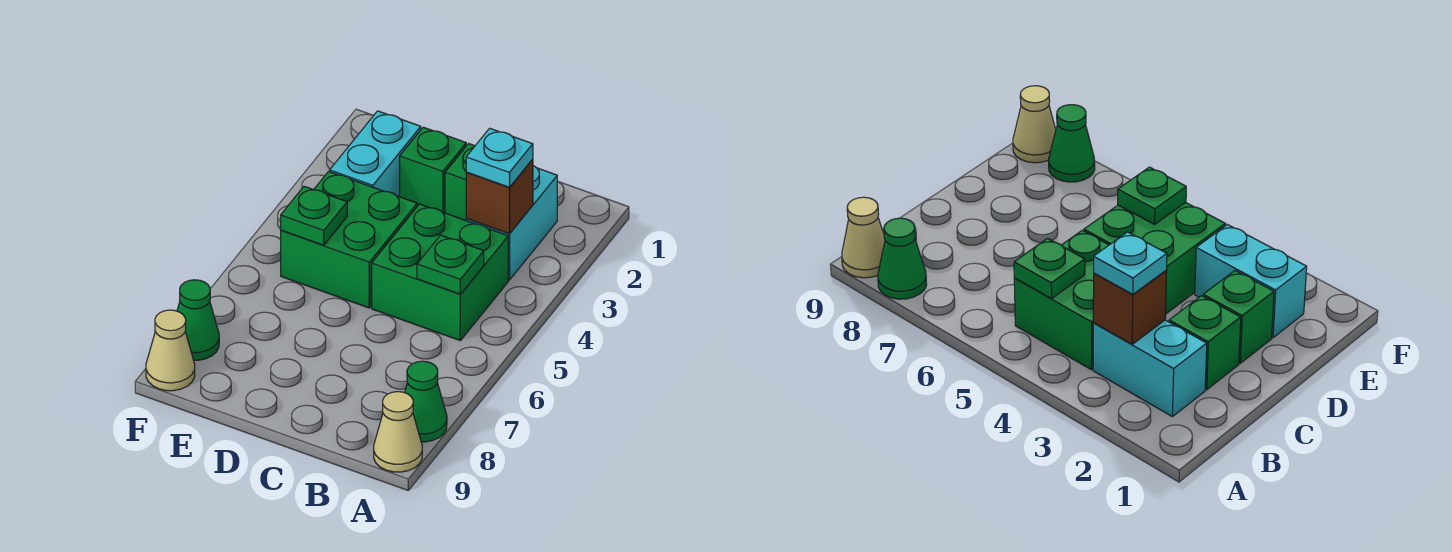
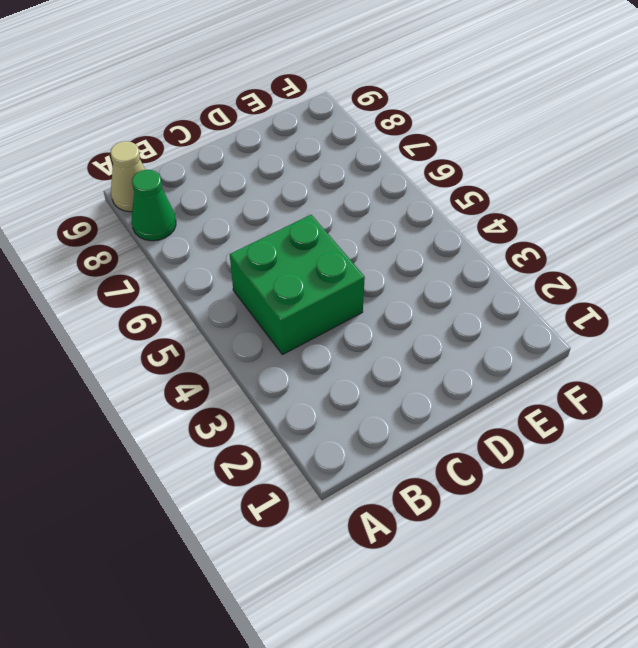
none -> cyan brick B2:B3 level 1
none -> green brick C2 level 1
none -> green brick D2 level 1

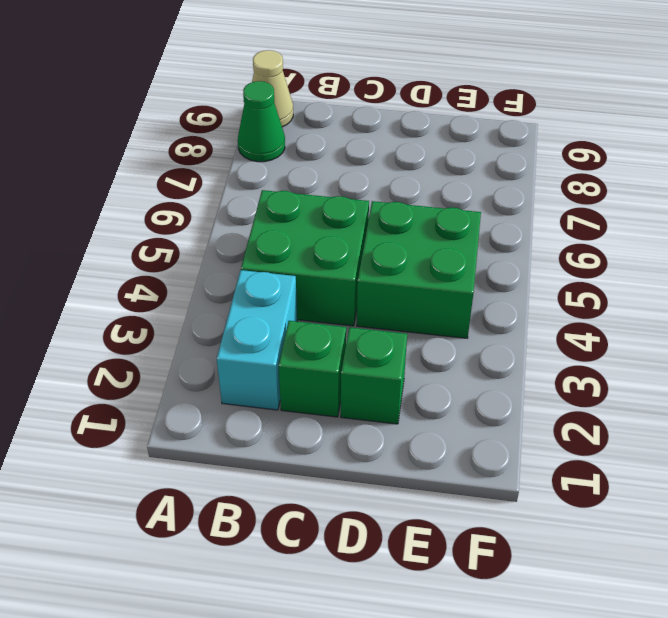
none -> cyan brick E2:E3 level 1
none -> green cone F8 level 1
none -> tan cone F9 level 1

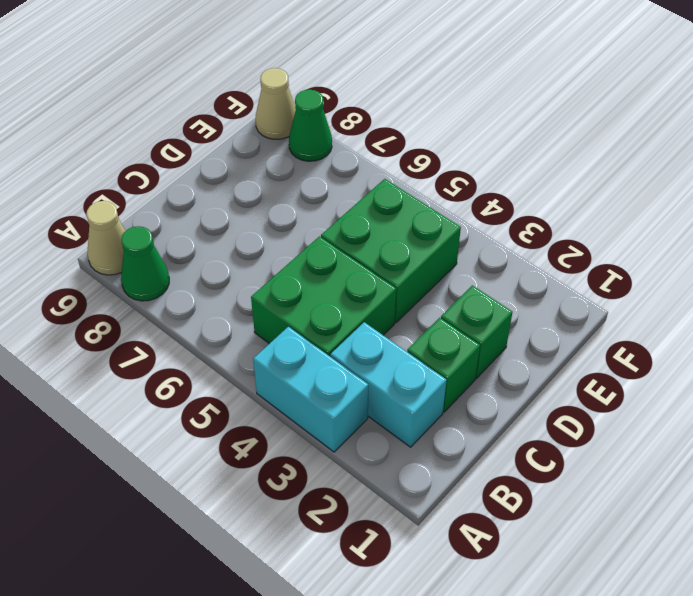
cyan brick A3:A4 level 1 -> cyan brick E2:E3 level 1
none -> brown brick B3 level 2
none -> green plate B5 level 2
none -> green plate E5 level 2

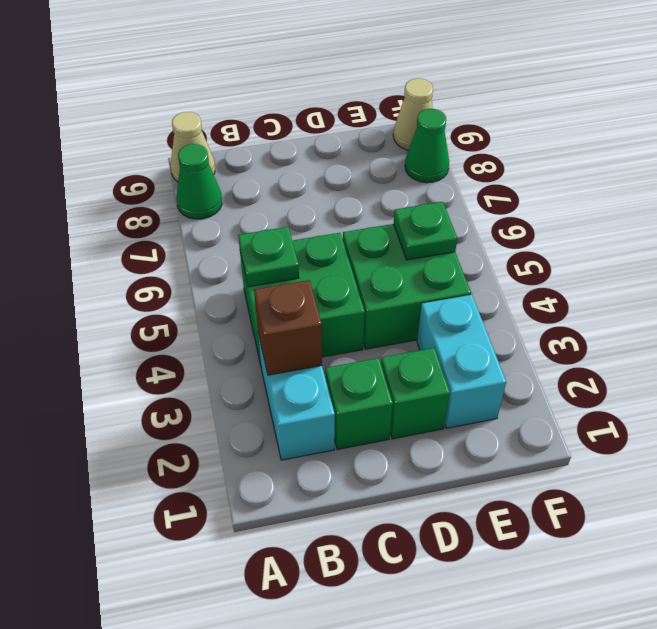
none -> cyan plate B3 level 3

